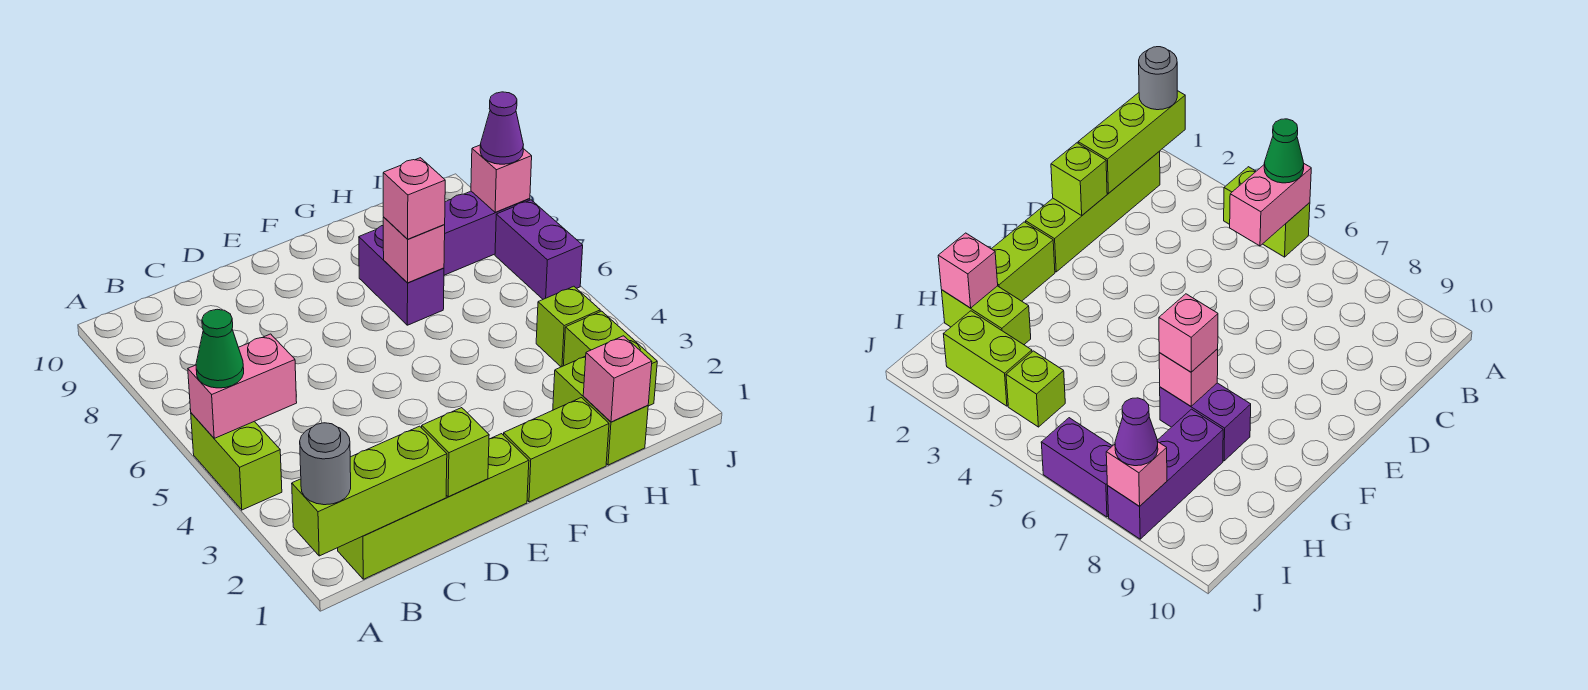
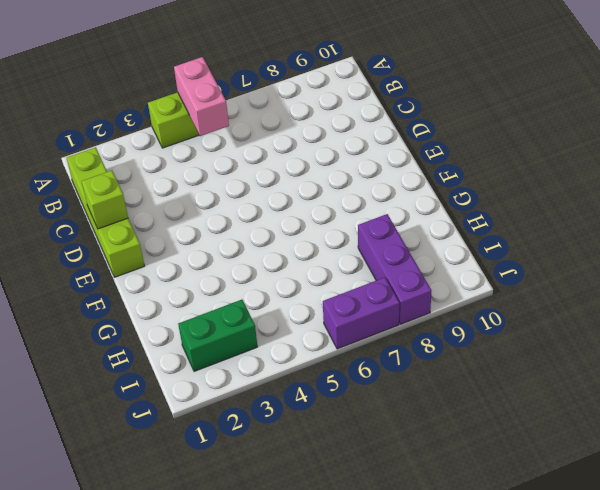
green brick I2:I3 level 1 -> lime brick I2:I3 level 1
none -> lime brick F1:G1 level 1
none -> purple brick G7:G8 level 1
none -> lime brick H1:H2 level 1

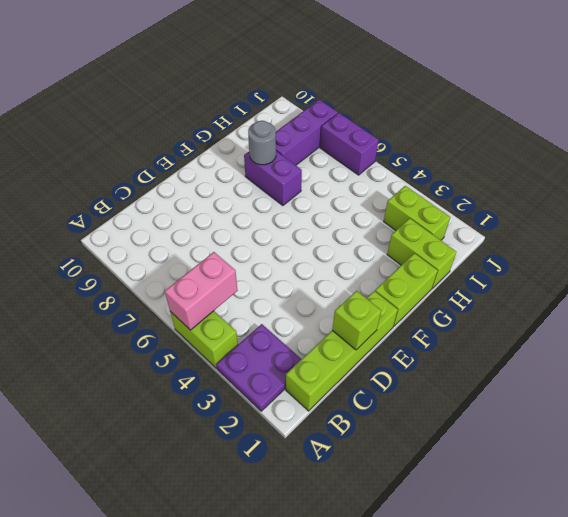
purple plate A2:B3 level 1 -> none
grey round brick G8 level 2 -> grey round brick A1 level 3
none -> lime brick I4 level 1
none -> lime brick A1:C1 level 2
none -> pink brick G7 level 2

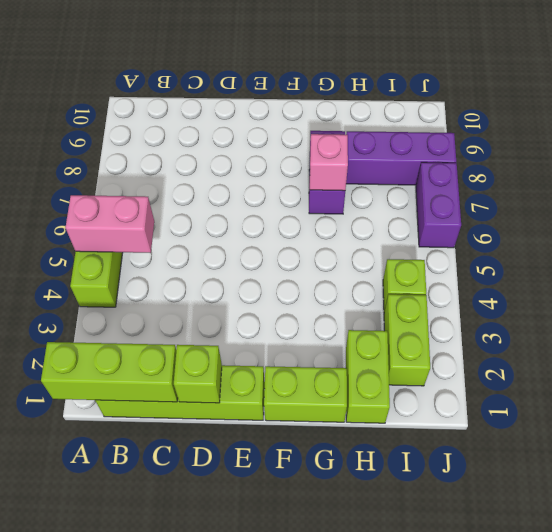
none -> pink brick H1 level 2
none -> pink brick J8 level 2
none -> grey round brick A1 level 3

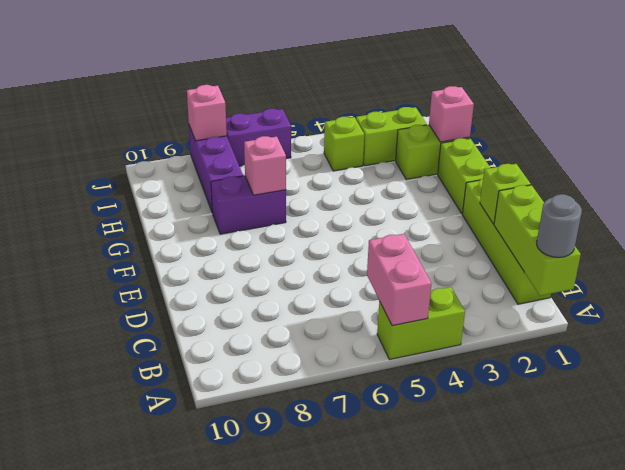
none -> green cone A5 level 3
none -> pink brick G7 level 3
none -> purple cone J8 level 3

